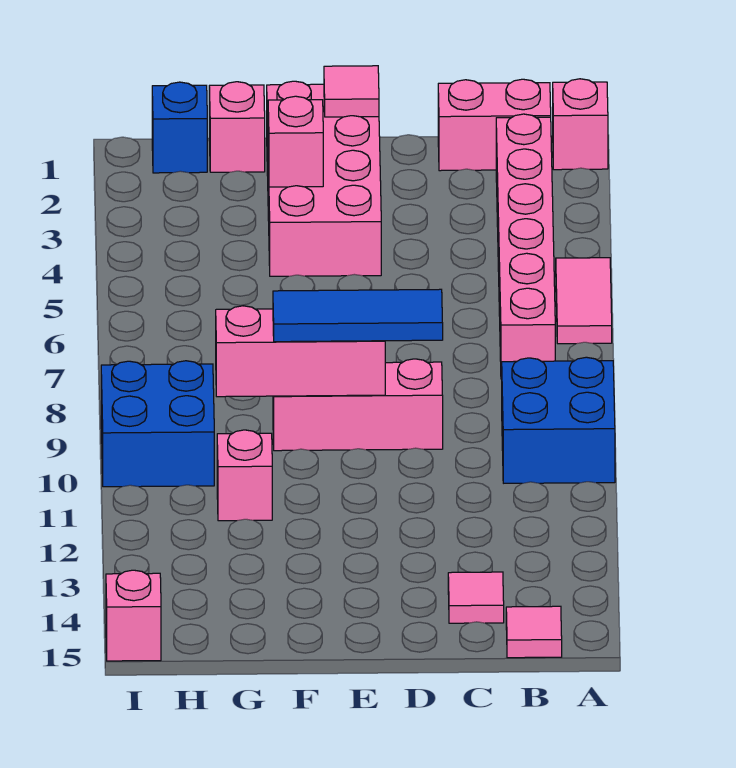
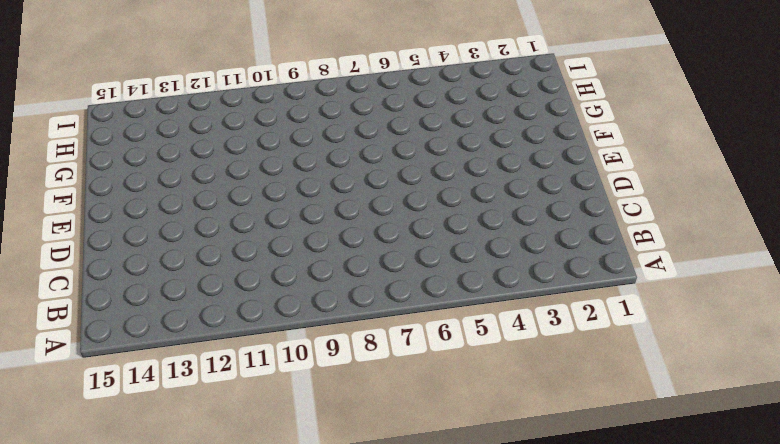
none -> pink brick A1 level 1
none -> pink tile A5:A6 level 1
none -> blue brick A9:B10 level 1

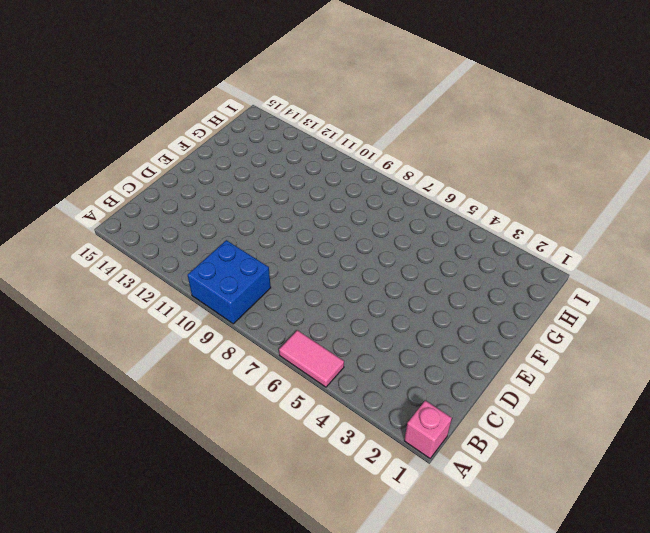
none -> pink brick B1:C1 level 1
none -> pink brick B2:B7 level 1
none -> pink tile B15 level 1

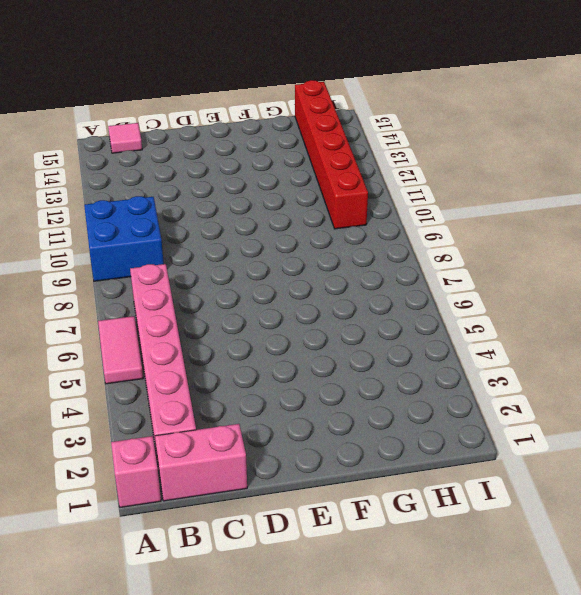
red brick H10:H15 level 1 -> blue brick H9:I10 level 1
none -> pink tile C14 level 1
none -> pink brick D9:F9 level 1
none -> pink brick E1:F4 level 1

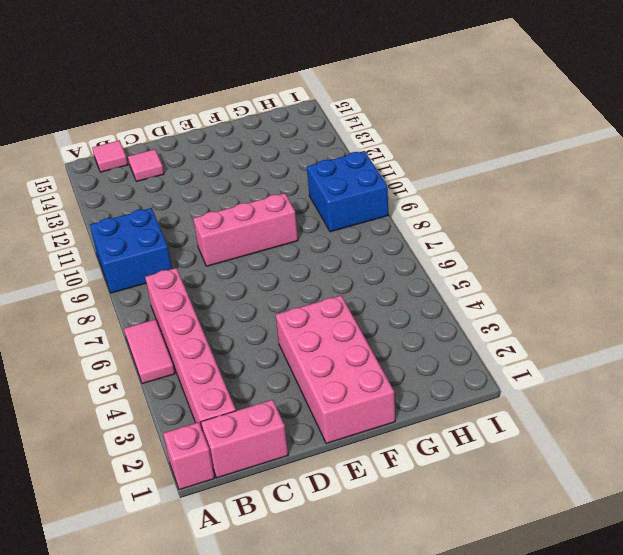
none -> pink brick G1 level 1
none -> pink brick G11 level 1
none -> blue brick H1 level 1

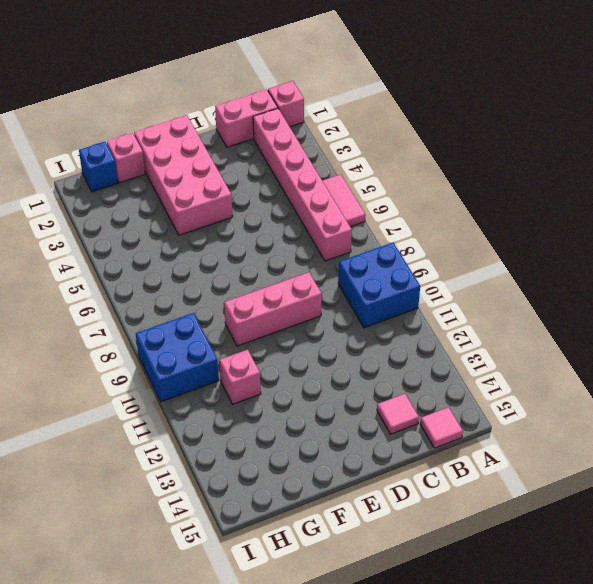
none -> pink brick I15 level 1
none -> pink tile E1 level 2
none -> pink brick E9:G9 level 2

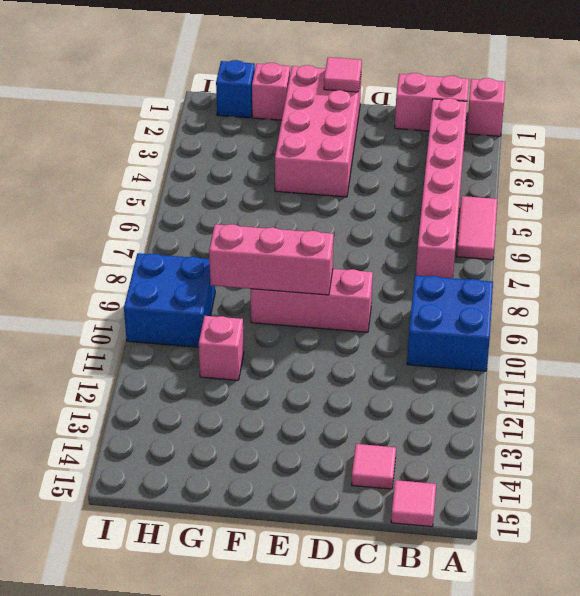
none -> pink brick I15 level 1
none -> pink brick F3 level 2
none -> blue tile D9:F9 level 3

